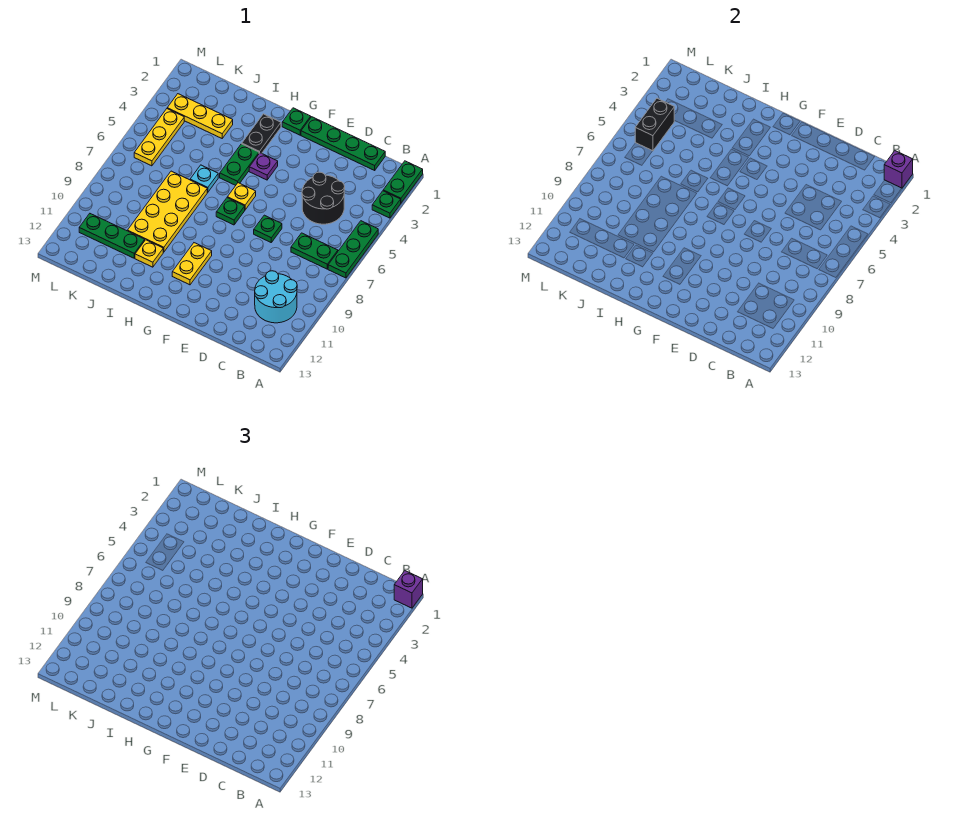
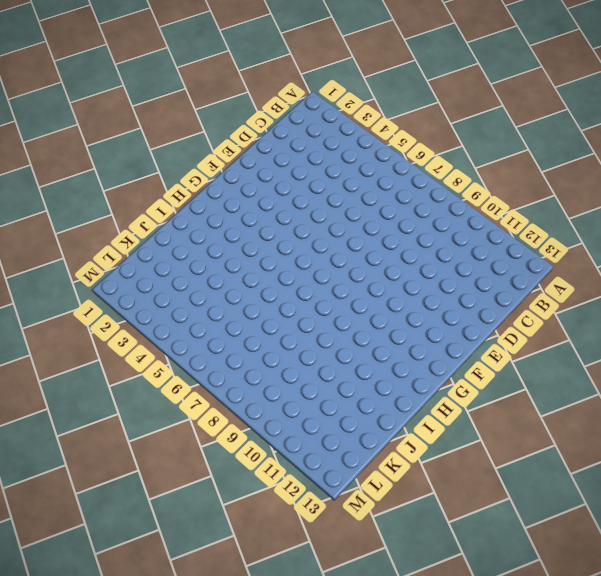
none -> green plate A1:A2 level 1
none -> green plate A3 level 1
none -> green plate A5:A7 level 1

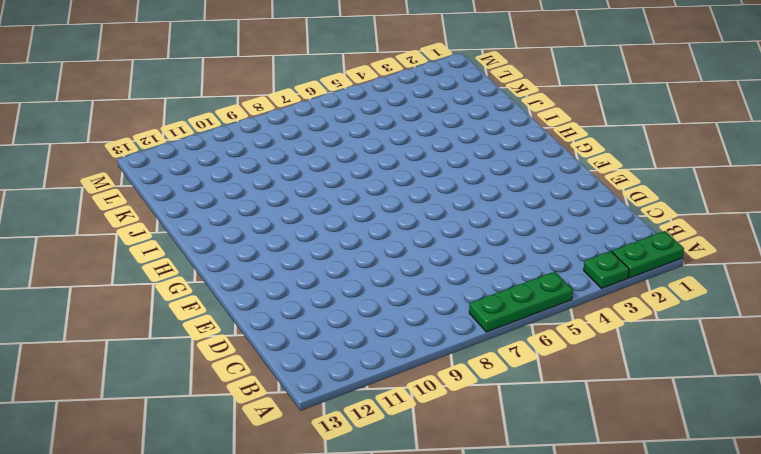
none -> green plate B7:C7 level 1
none -> cyan round brick B10:C11 level 1
none -> green plate C1:F1 level 1

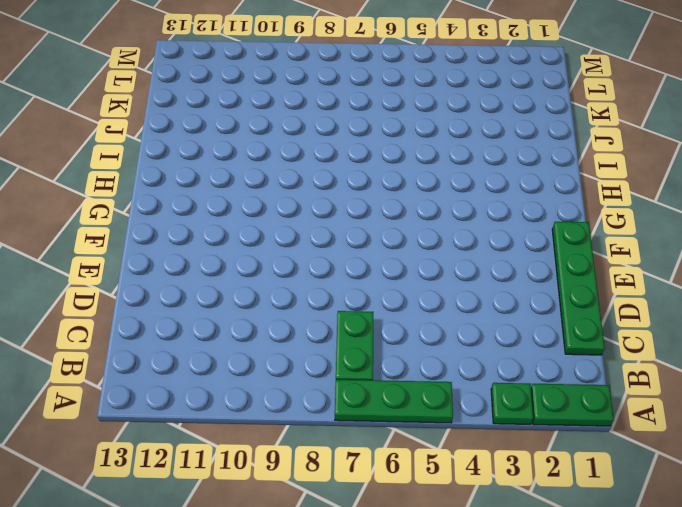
none -> cyan round brick B10:C11 level 1
none -> black round brick C4:D5 level 1
none -> green plate E7 level 1

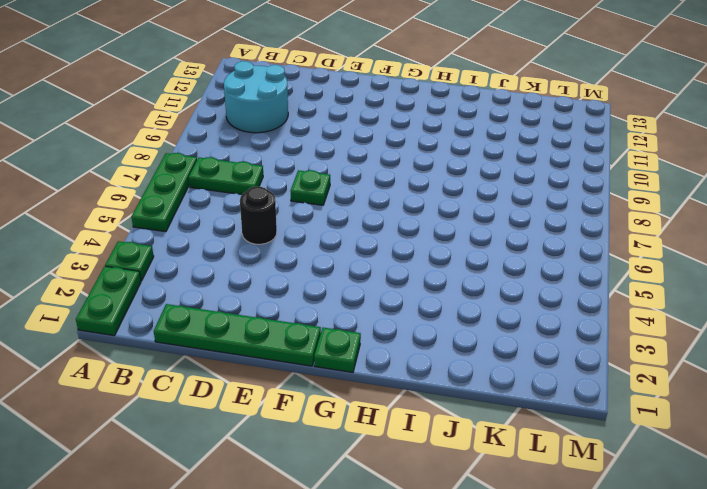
black round brick D5 level 1 -> black round brick C4:D5 level 1
none -> purple plate G4 level 1
none -> yellow plate G6 level 1
none -> green plate G7 level 1

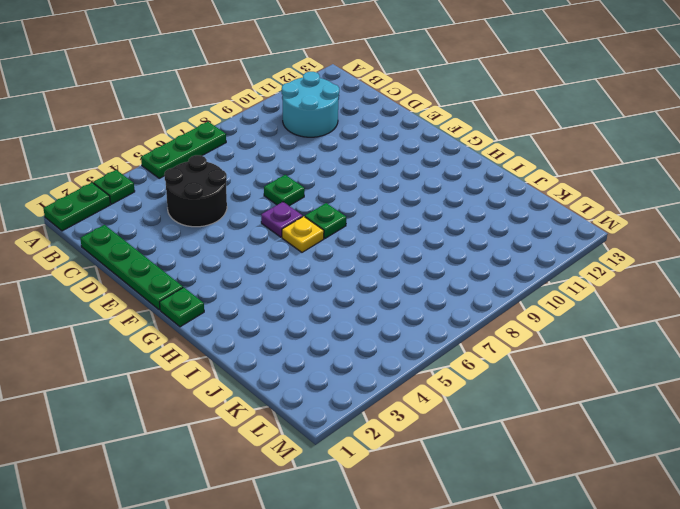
purple plate F6 level 1 -> purple plate G4 level 1
none -> green plate B7:C7 level 1
none -> yellow plate G10:G11 level 1
none -> black plate H2:H3 level 1

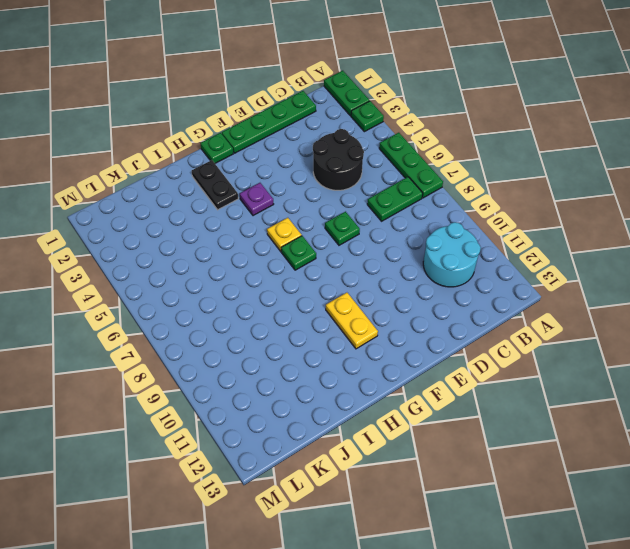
none -> green plate H4:H5 level 1
none -> cyan plate I6 level 1
none -> yellow plate I7:J10 level 1

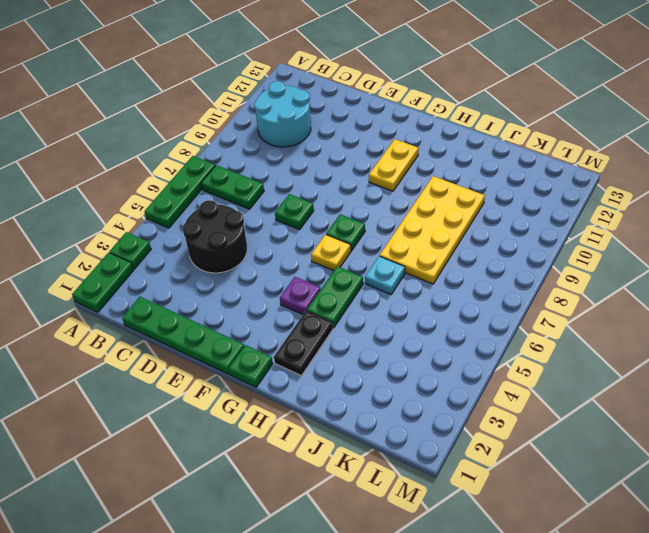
none -> yellow plate I11 level 1
none -> yellow plate J3:L3 level 1
none -> green plate J11:L11 level 1

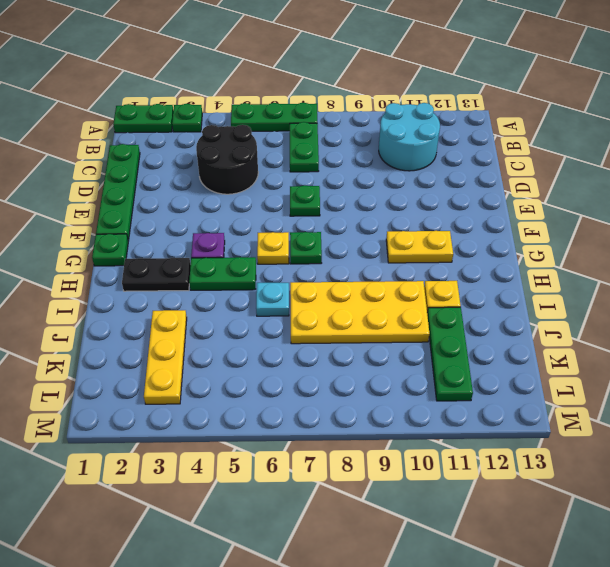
none -> yellow plate L4:L6 level 1
none -> purple brick A1 level 2
none -> black brick L4:L5 level 2

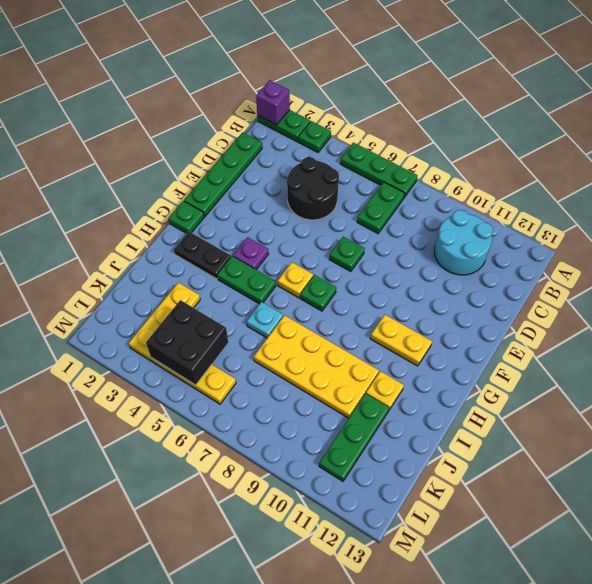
black brick K4:L5 level 2 -> black brick L4:L5 level 2
none -> purple brick A1 level 3

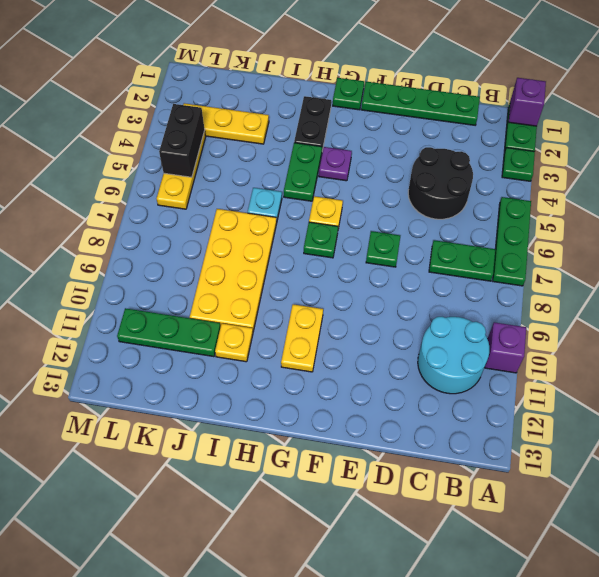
purple brick A10 level 1 -> purple brick A1 level 3

